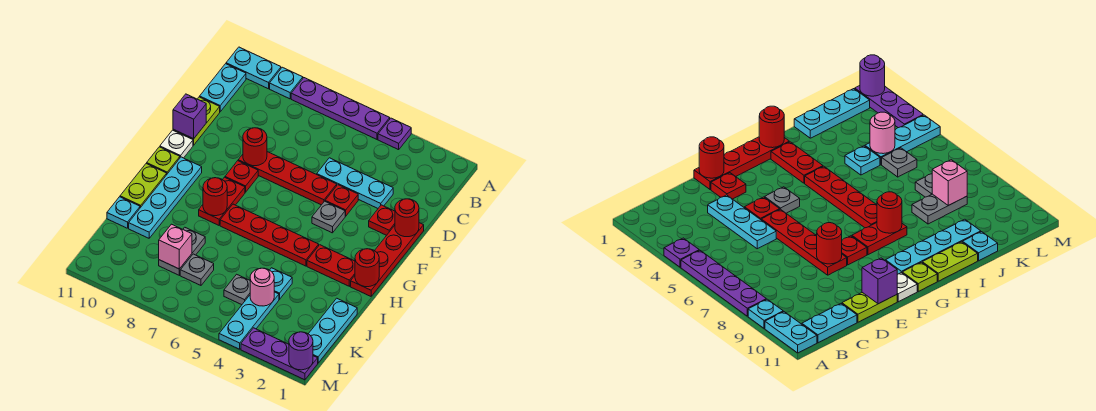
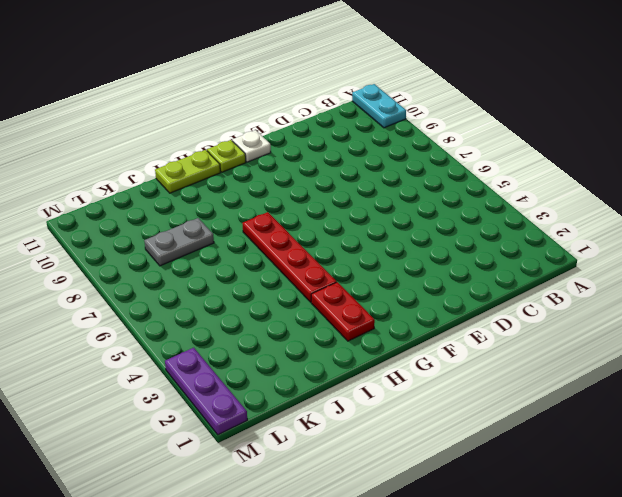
none -> purple plate A4 level 1
none -> purple plate A5:A8 level 1
none -> cyan plate A9 level 1
none -> cyan plate B11:C11 level 1

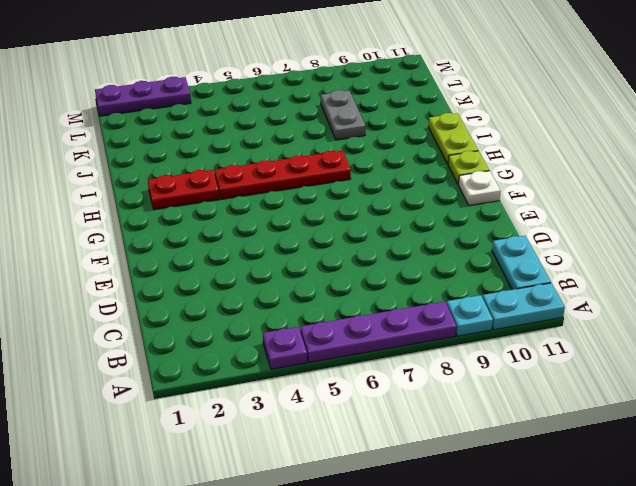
none -> cyan plate D3:D5 level 1
none -> lime plate D11:E11 level 1
none -> red plate E1:H1 level 1
none -> red plate E2 level 1

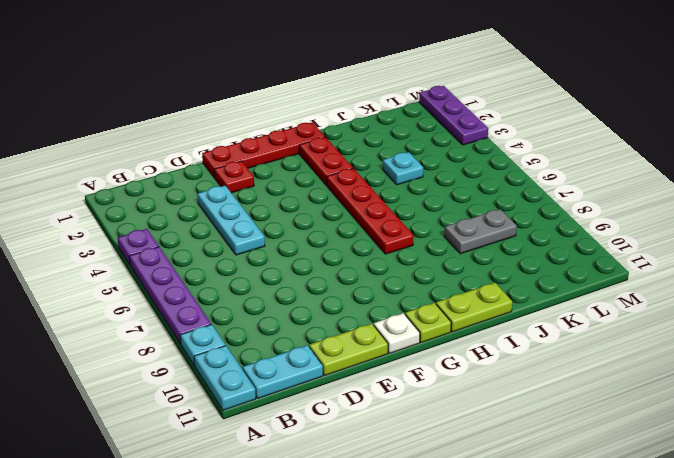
none -> red plate E4 level 1
none -> red plate E5:E8 level 1
none -> grey plate F4 level 1
none -> red plate F8 level 1

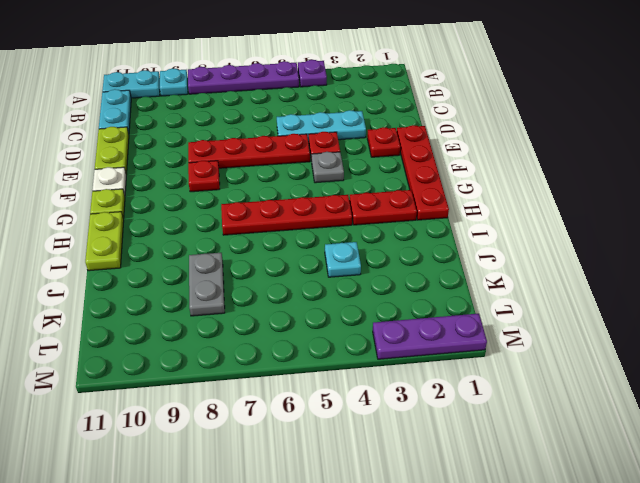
none -> red plate G8:H8 level 1
none -> cyan plate G10:J10 level 1
none -> cyan plate J1:L1 level 1
none -> cyan plate J11 level 1

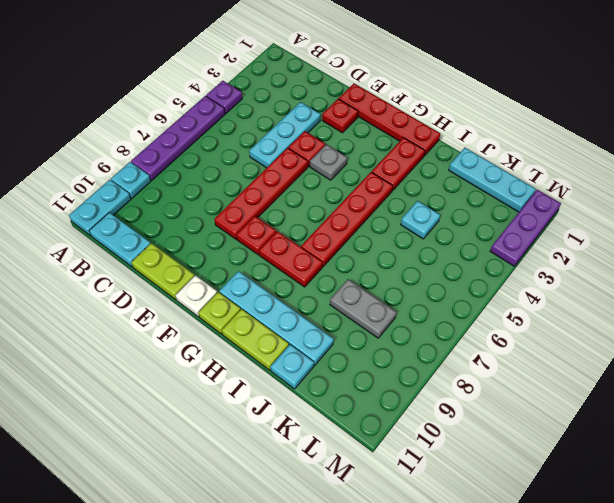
none -> cyan plate K4:M4 level 1
none -> grey plate K5 level 1
none -> grey plate K7 level 1
none -> red round brick E1 level 2

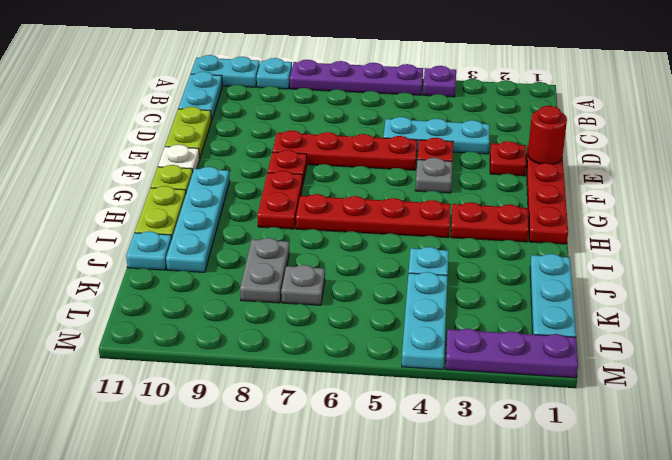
none -> grey plate K5 level 1
none -> red round brick E8 level 2
none -> purple brick E11 level 2
none -> red round brick H1 level 2

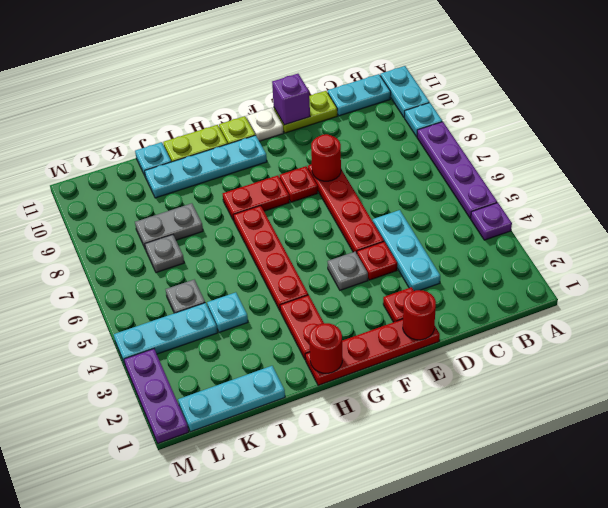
none -> red round brick H8 level 2
none -> pink round brick K4 level 2
none -> pink brick K8 level 2
none -> purple round brick M1 level 2

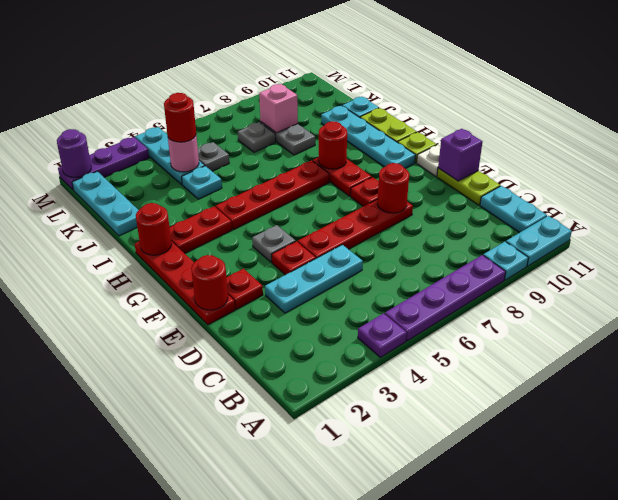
red round brick K4 level 3 -> none

